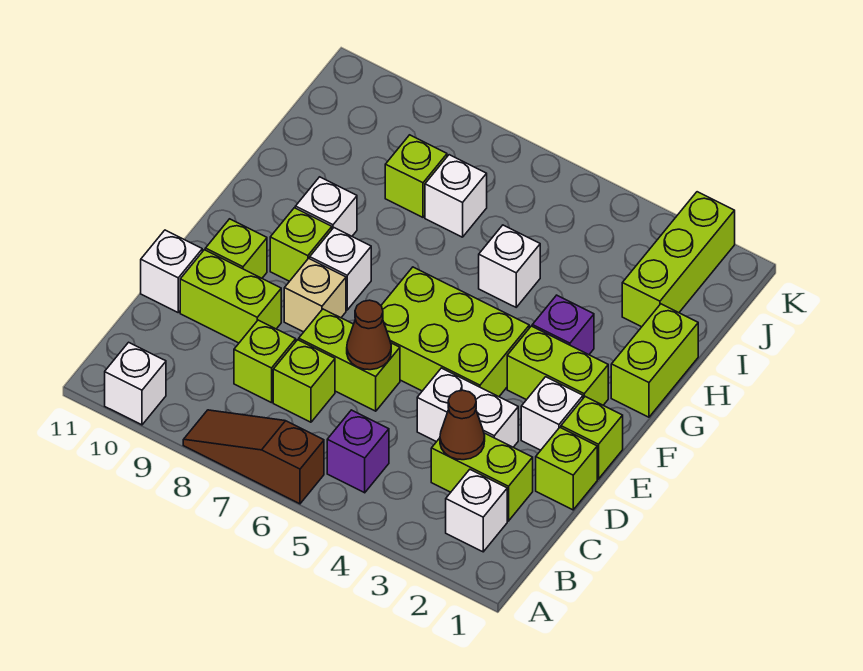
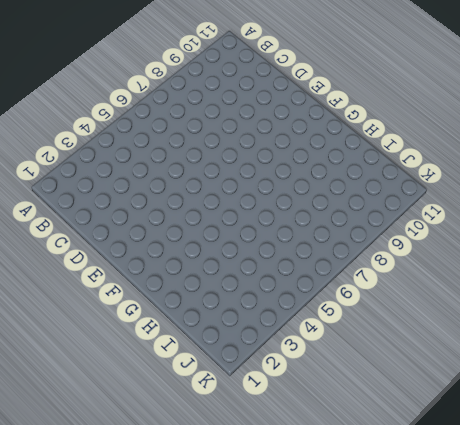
none -> brown slope A6:A8 level 1 top 6
none -> white brick A10 level 1
none -> white brick B2 level 1

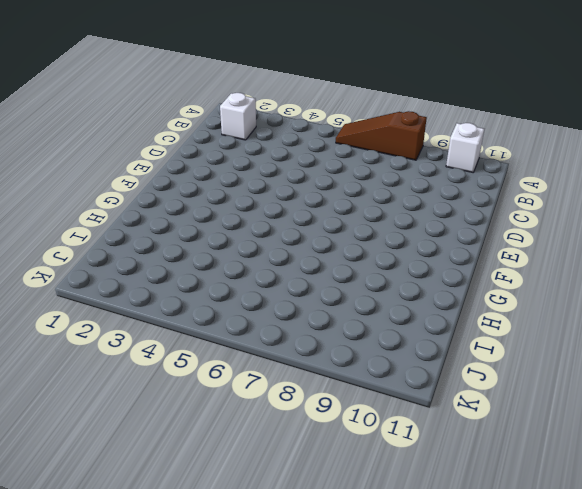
brown slope A6:A8 level 1 top 8 -> brown slope A6:A8 level 1 top 6
none -> purple brick B5 level 1
none -> lime brick C2:C3 level 1
none -> lime brick C7 level 1

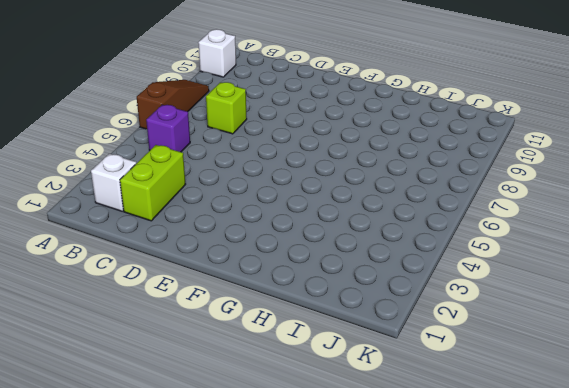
none -> lime brick C8 level 1
none -> lime brick D1 level 1
none -> white brick D3:D4 level 1

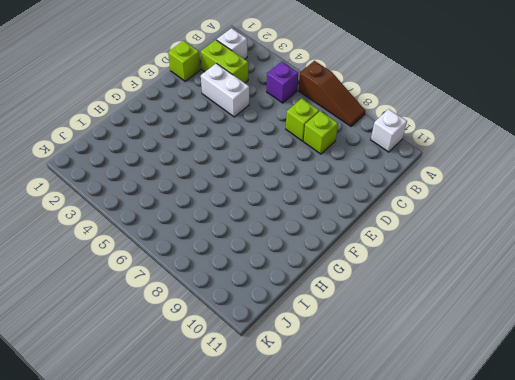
none -> lime brick D6:D7 level 1
none -> lime brick D9:D10 level 1
none -> white brick D11 level 1

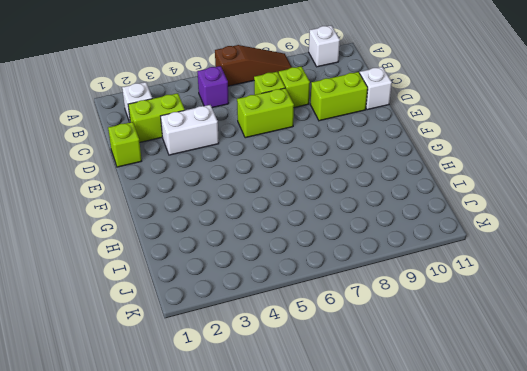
none -> lime brick E1 level 1
none -> white brick E2 level 1
none -> lime brick E4:F6 level 1

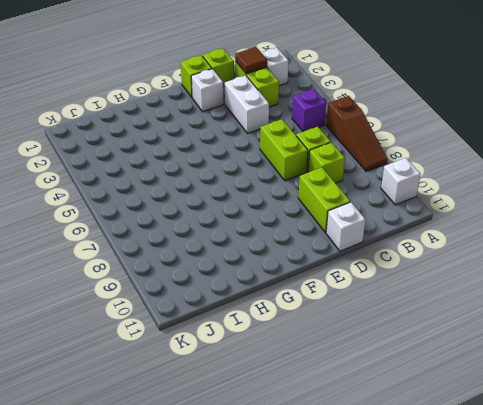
brown tile C2 level 2 -> none
none -> lime brick E4:F6 level 1
none -> tan brick E8 level 1
none -> lime brick E10 level 1

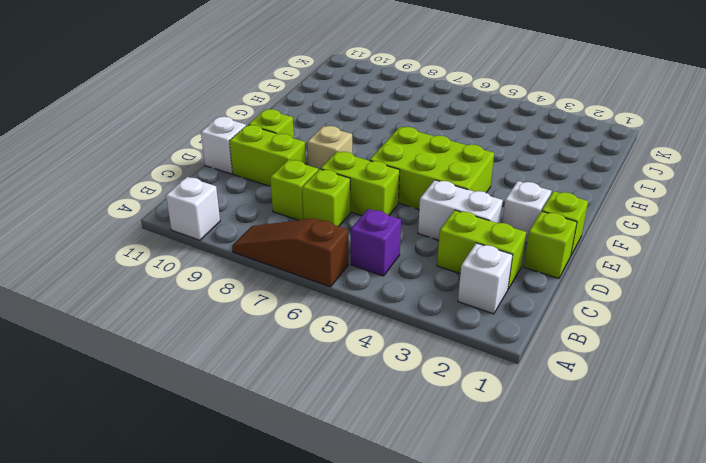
none -> lime brick F2:F3 level 1
none -> white brick F8 level 1
none -> lime brick F9 level 1

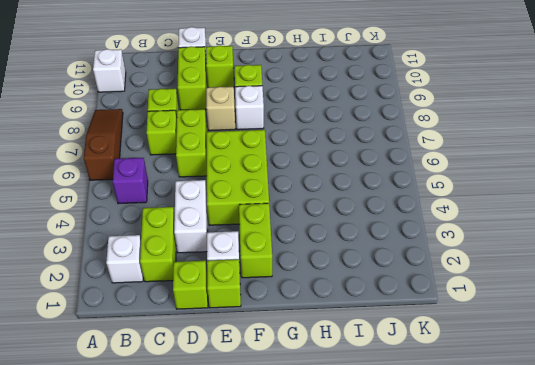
none -> lime brick G1:H1 level 1
none -> purple brick G3 level 1
none -> white brick G9 level 1

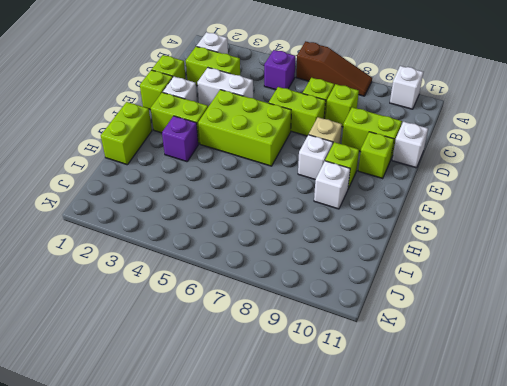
none -> white brick H5 level 1
none -> lime brick I2:K2 level 1
none -> white brick I7 level 1

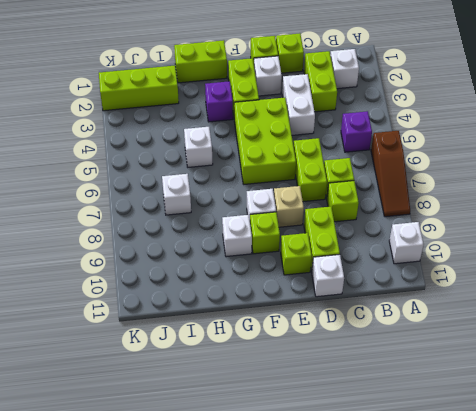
none -> lime brick I8 level 1
none -> brown cone C3 level 2
none -> brown cone D6 level 2

